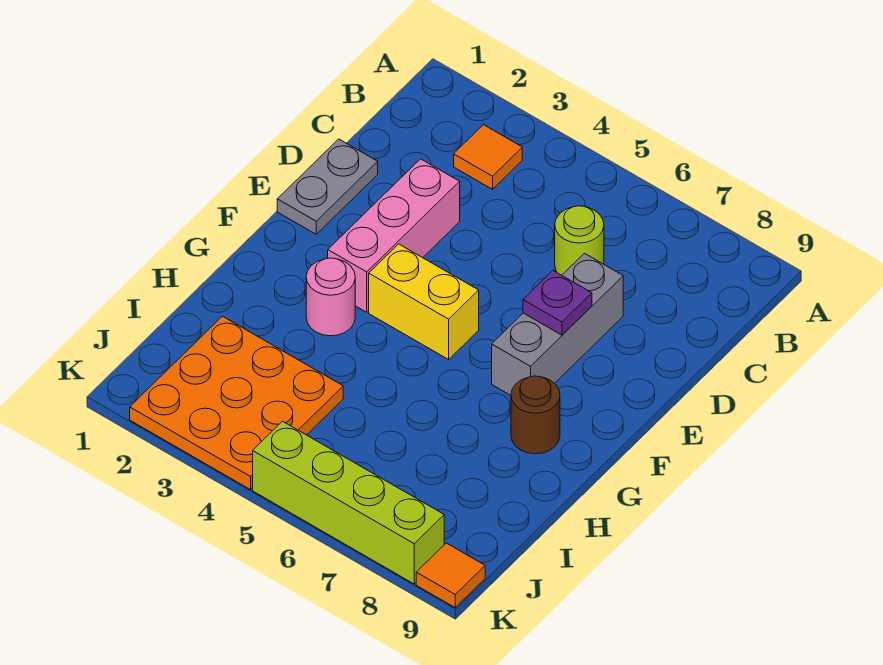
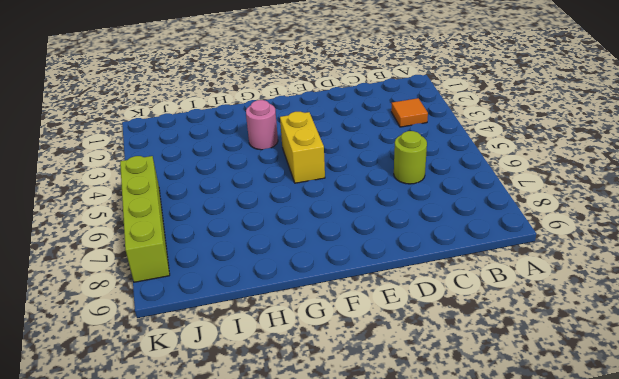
none -> grey plate D1:E1 level 1
none -> pink brick D3:F3 level 1
none -> grey brick D7:F7 level 1

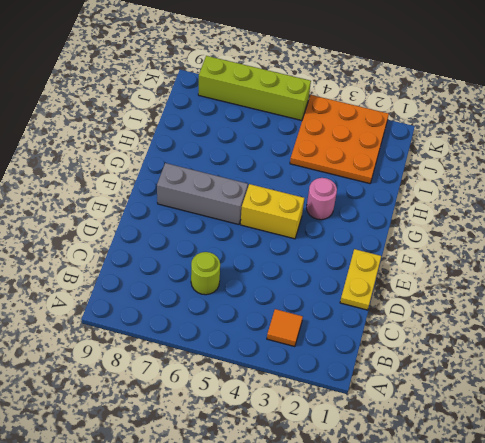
yellow plate D1:E1 level 1 -> grey plate D1:E1 level 1
grey brick F6:F8 level 1 -> grey brick D7:F7 level 1
none -> pink brick D3:F3 level 1
none -> brown round brick G8 level 1
none -> orange tile K9 level 1

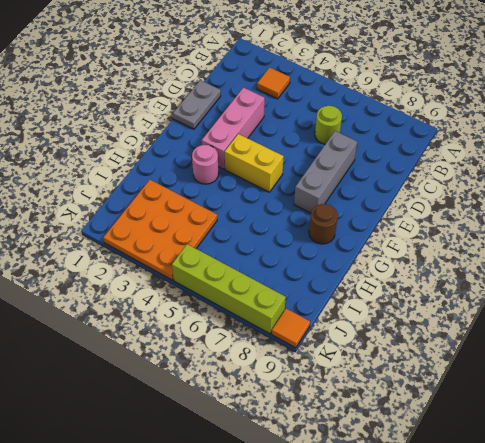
none -> purple plate E7 level 2

